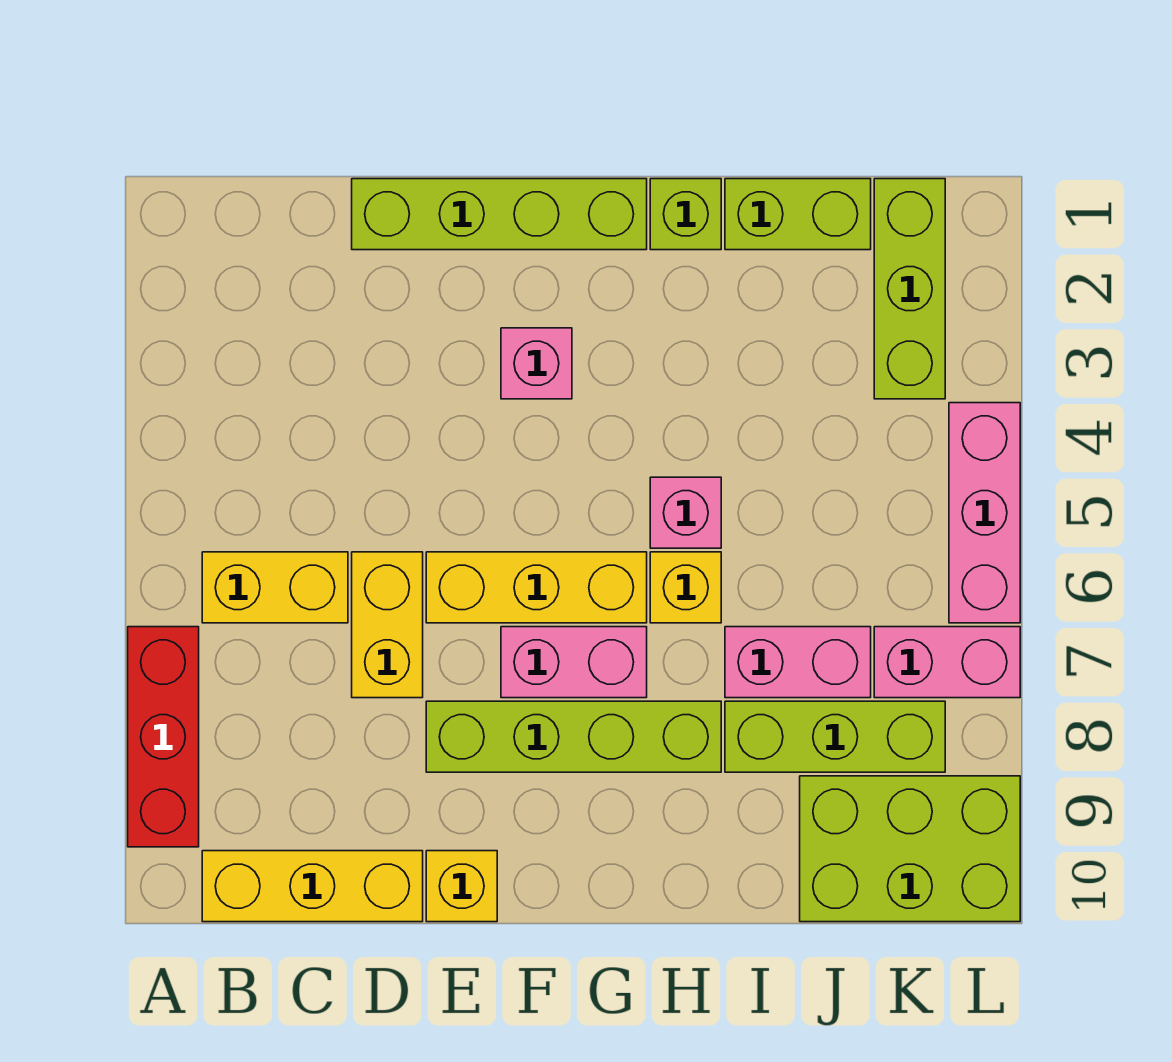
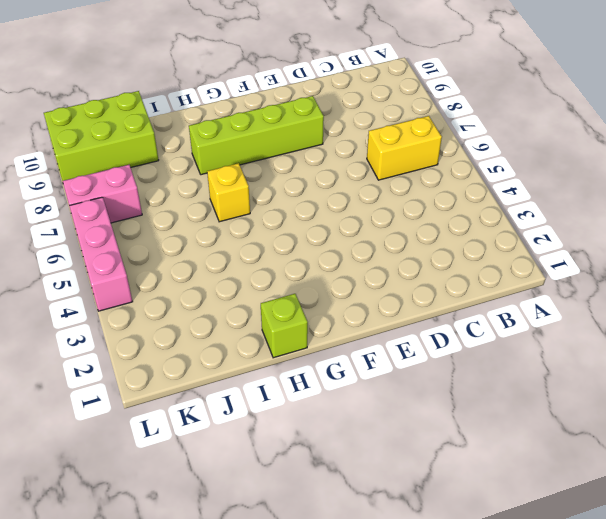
none -> red brick A7:A9 level 1
none -> yellow brick B10:D10 level 1
none -> lime brick D1:G1 level 1

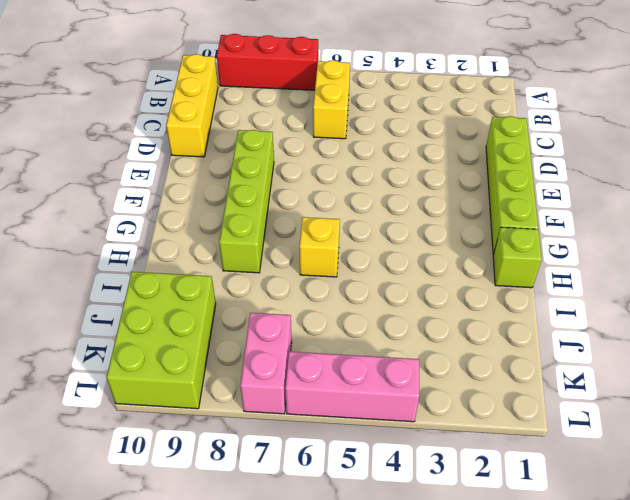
none -> yellow brick D6:D7 level 1
none -> yellow brick E6:G6 level 1
none -> yellow brick E10 level 1

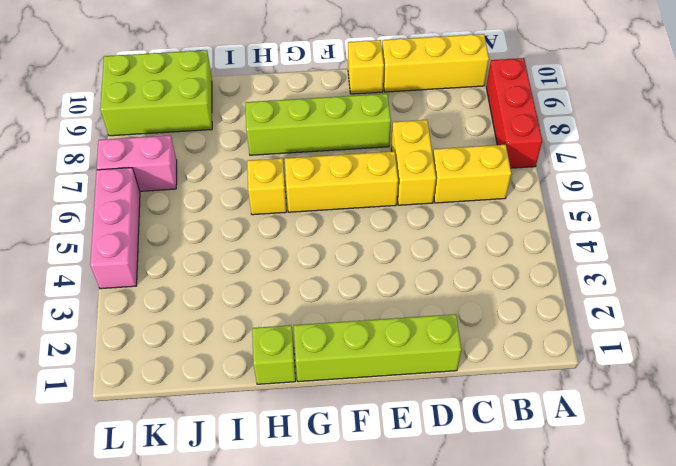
none -> pink brick F3 level 1
none -> pink brick F7:G7 level 1
none -> pink brick H5 level 1

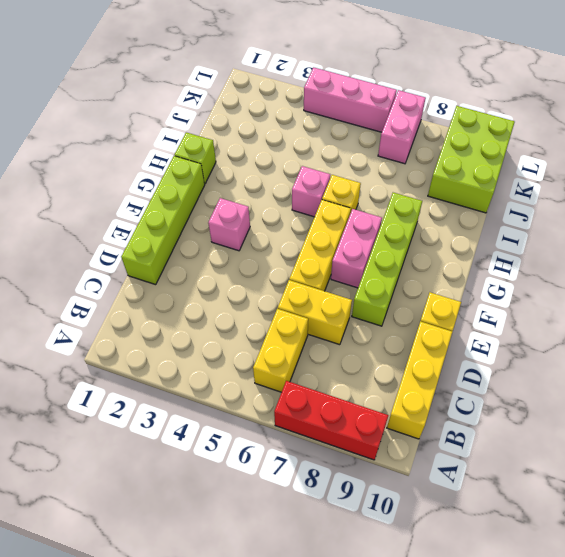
none -> lime brick I1:J1 level 1
none -> pink brick I7:J7 level 1
none -> lime brick I8:K8 level 1

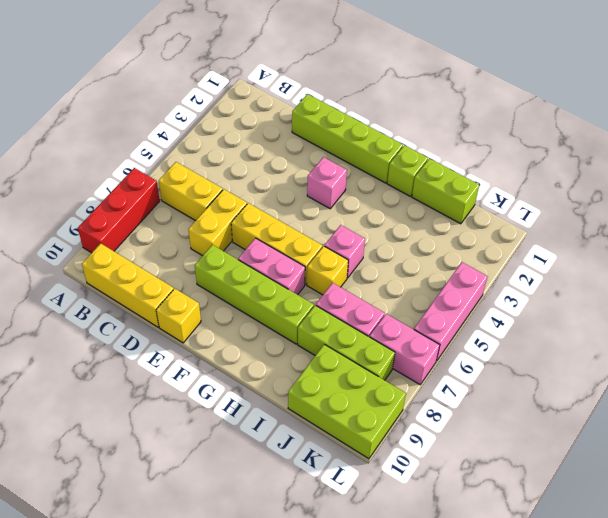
none -> lime brick K1:K3 level 1

